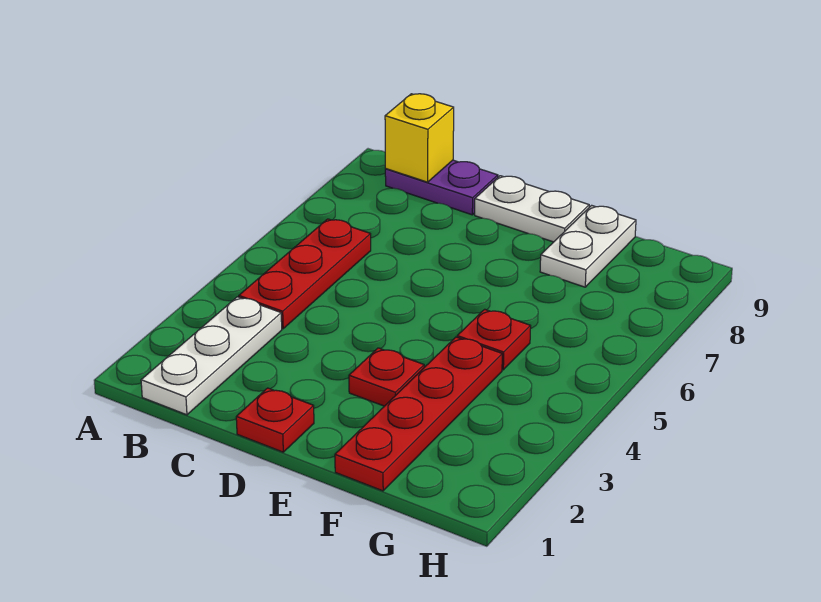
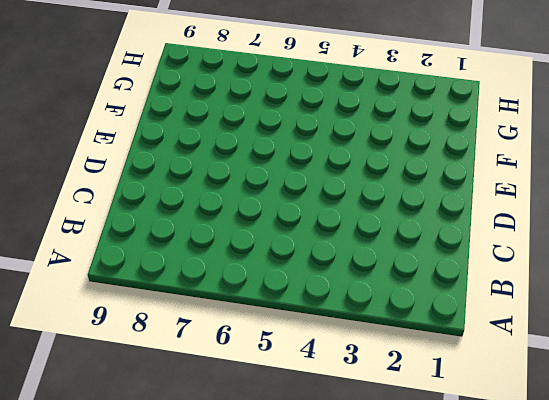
none -> white plate B1:B3 level 1
none -> red plate B4:B6 level 1

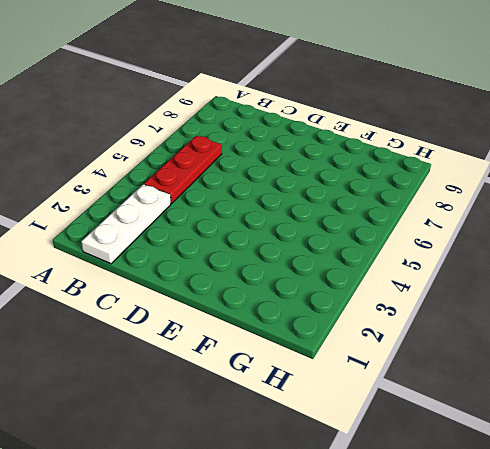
none -> purple plate B9:C9 level 1
none -> red plate D1 level 1

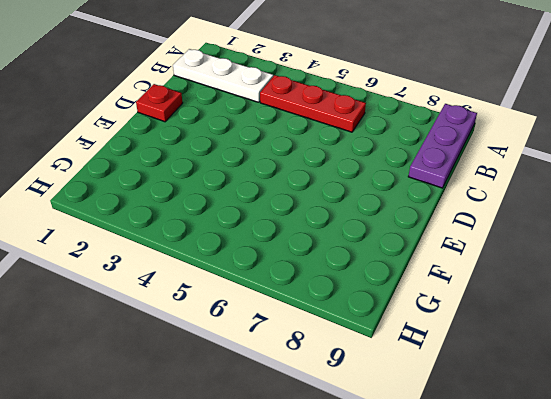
purple plate A9:C9 level 1 -> purple plate B9:C9 level 1
none -> white plate D9:E9 level 1
none -> red plate E3 level 1

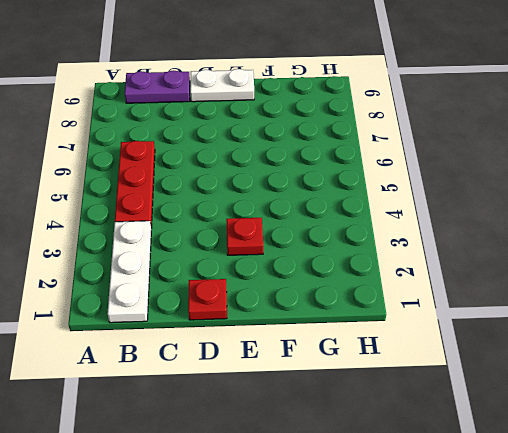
none -> red plate F1:F4 level 1
none -> red plate F5 level 1

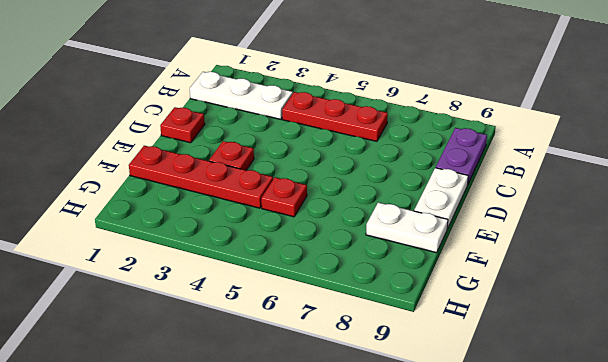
none -> yellow brick B9 level 2

